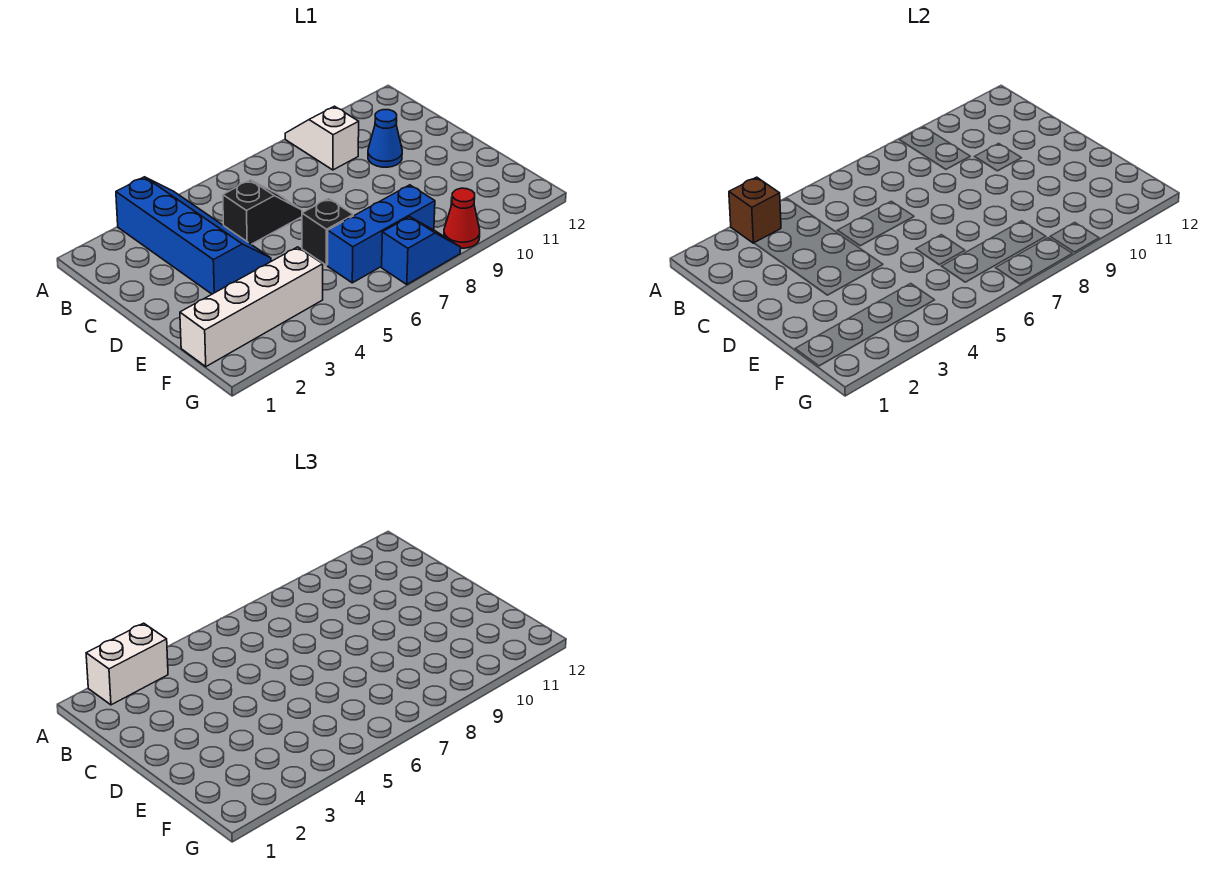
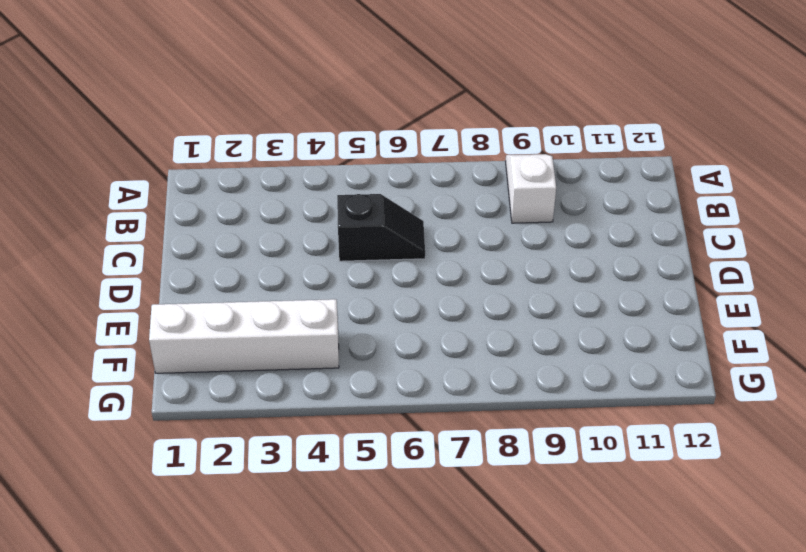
none -> blue slope A3:D4 level 1 top 3
none -> blue cone C10 level 1

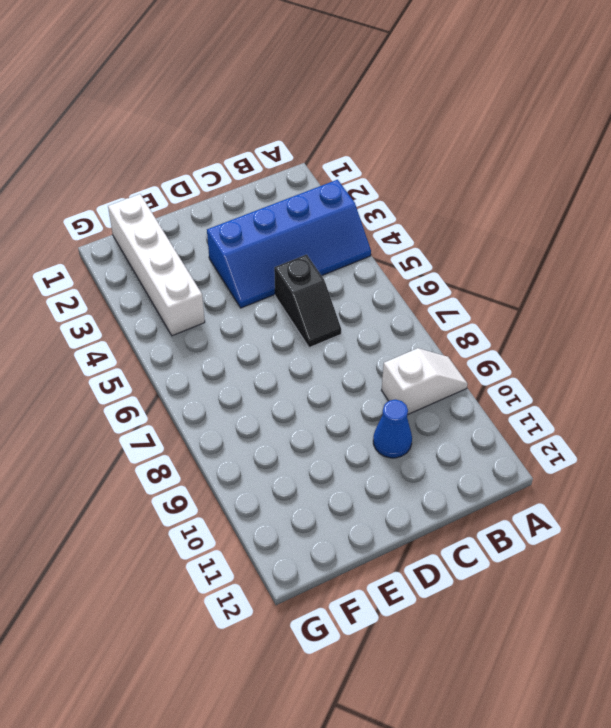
none -> black brick E6 level 1
none -> blue brick F6:F8 level 1

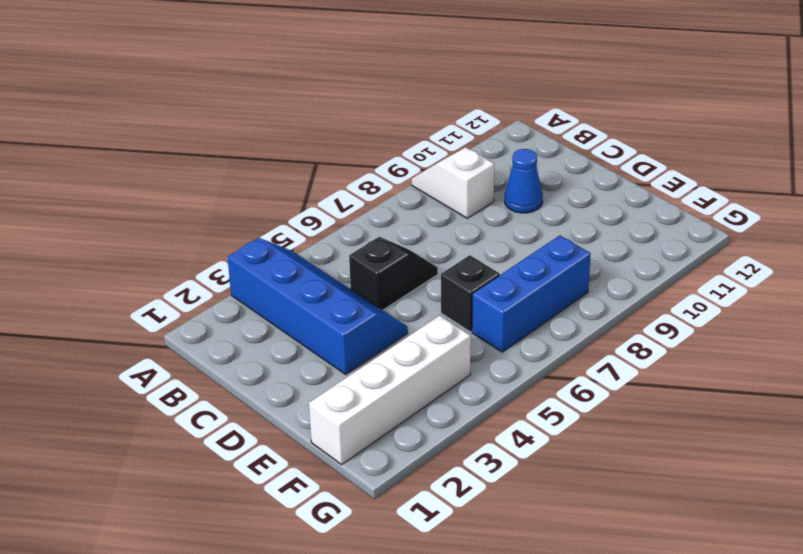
none -> blue slope G7:G8 level 1 top 7
none -> red cone G9 level 1

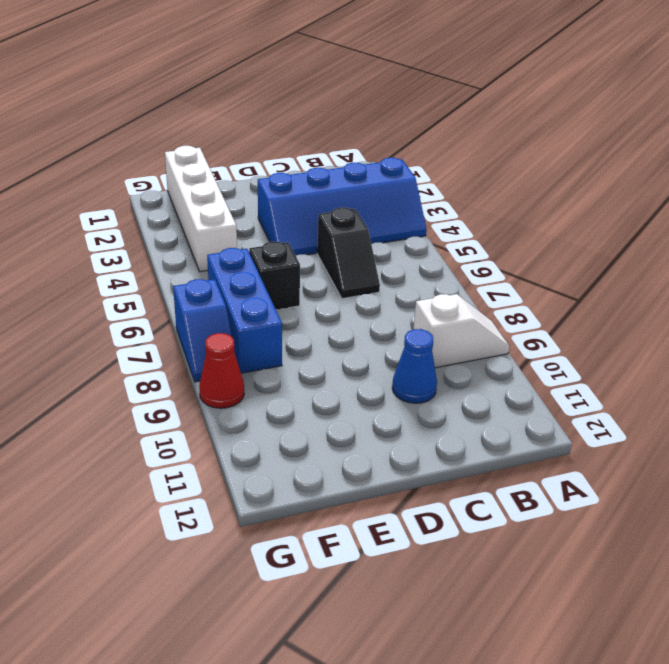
none -> brown brick A3 level 2
none -> white brick A2:A3 level 3

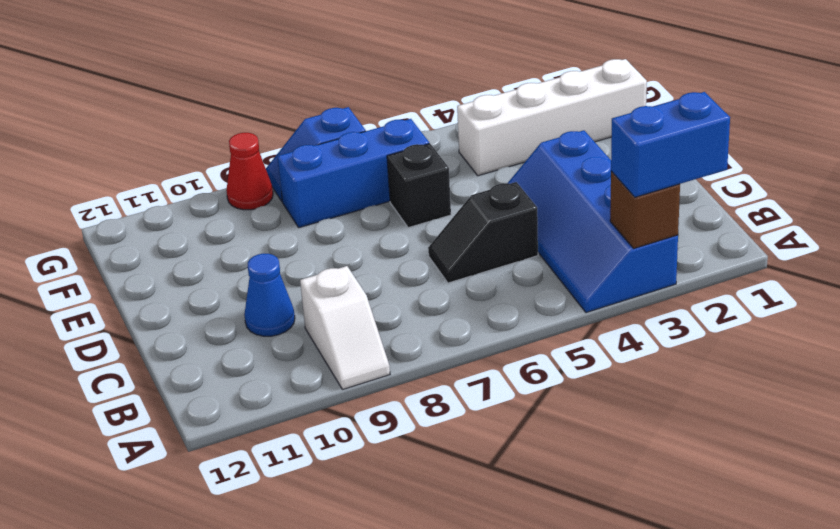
blue brick A2:A3 level 3 -> white brick A2:A3 level 3

